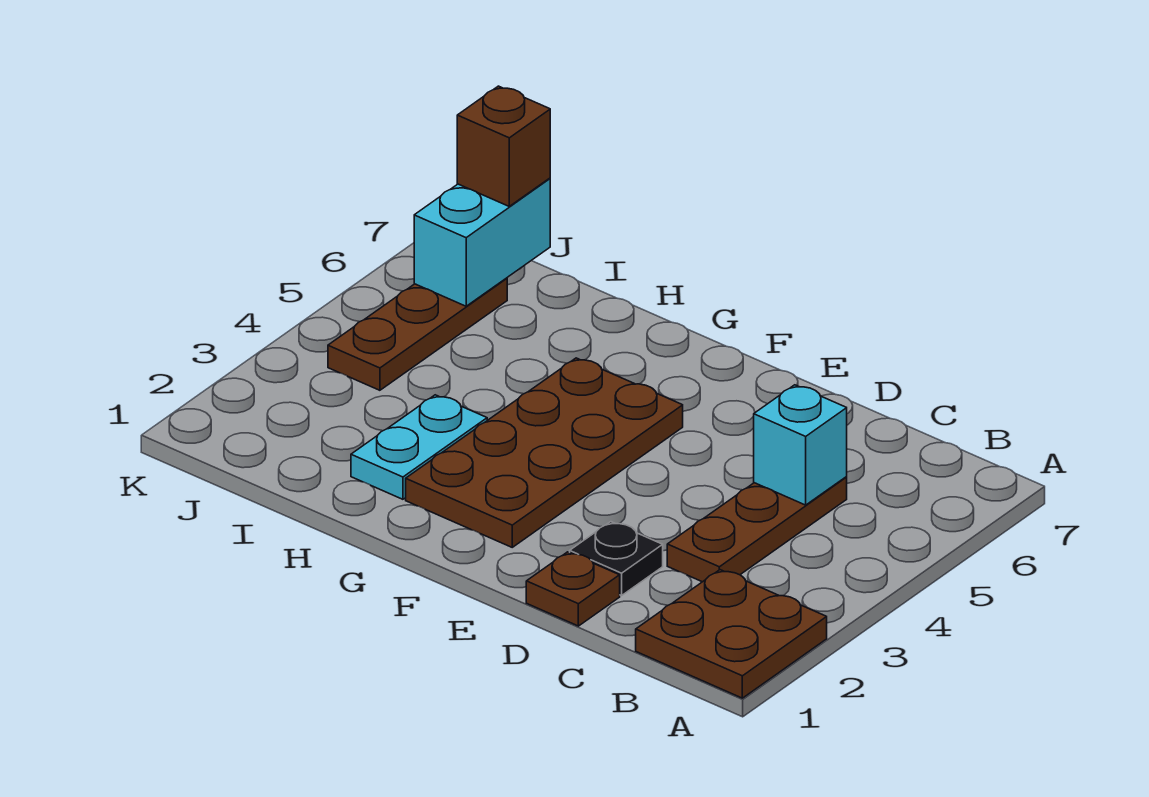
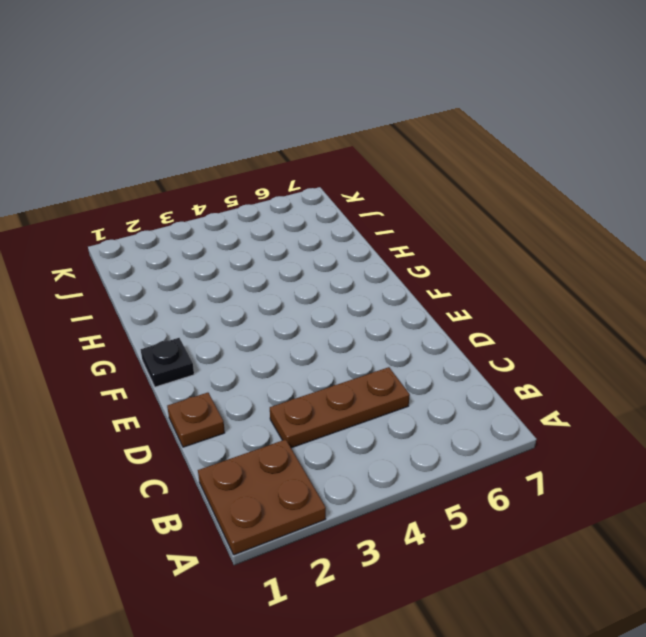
black plate F1 level 1 -> black plate D2 level 1
none -> brown plate F2:G5 level 1
none -> cyan plate H2:H3 level 1

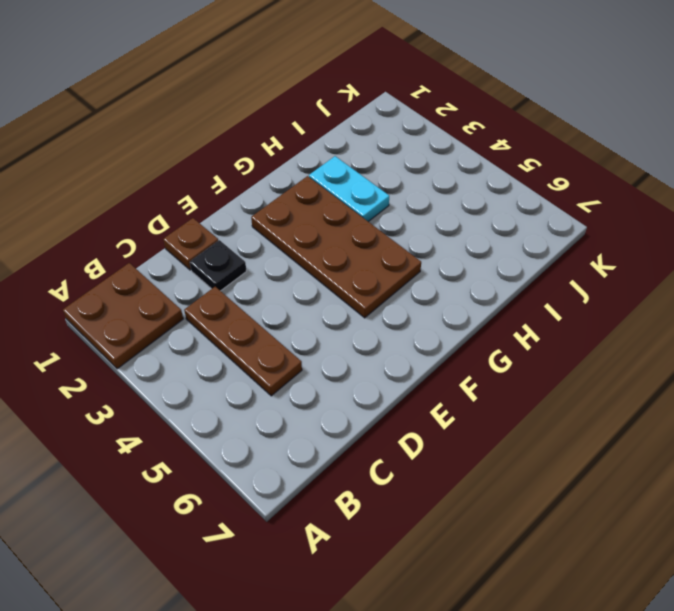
none -> brown plate J4:J6 level 1
none -> cyan brick C5 level 2

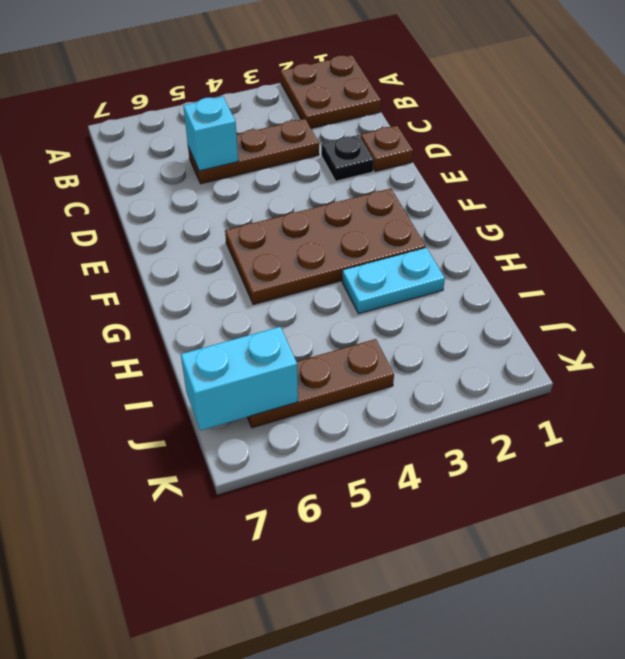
none -> brown brick J7 level 3

